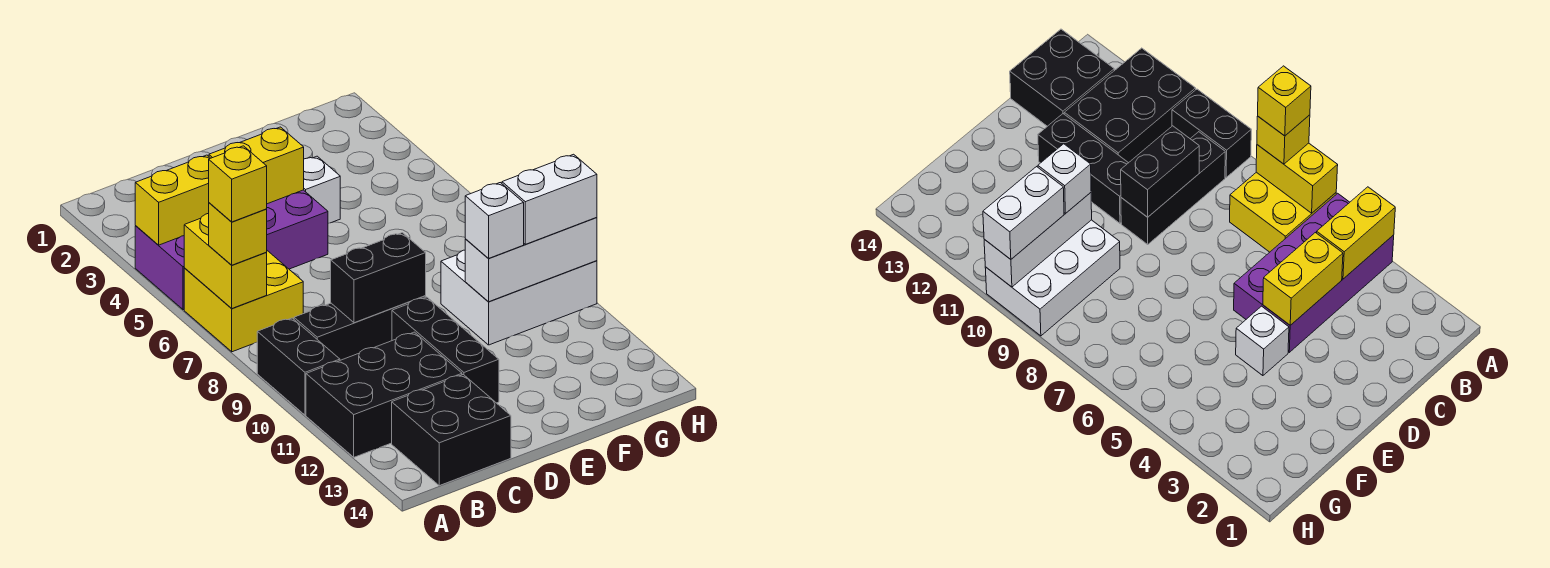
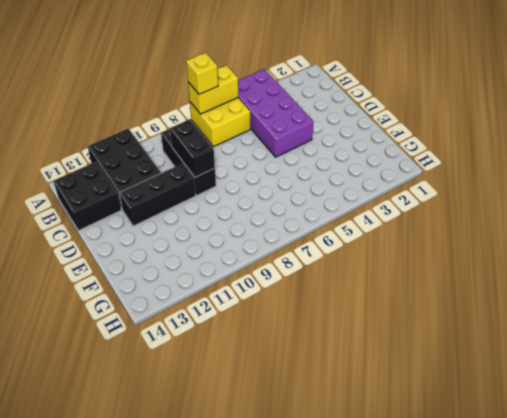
none -> black brick A9:A10 level 1
none -> white brick E4 level 1
none -> white brick F9:H10 level 1

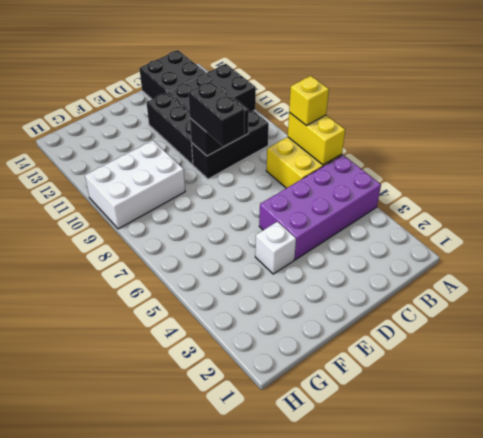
black brick D8:D9 level 3 -> black brick A9:A10 level 1
none -> yellow brick A4:B4 level 2
none -> yellow brick C4:D4 level 2
none -> white brick F10:H10 level 2

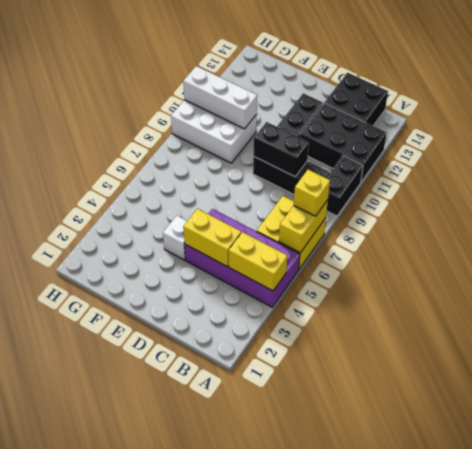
none -> white brick F10 level 3
none -> white brick G10:H10 level 3
none -> yellow brick A7 level 4

